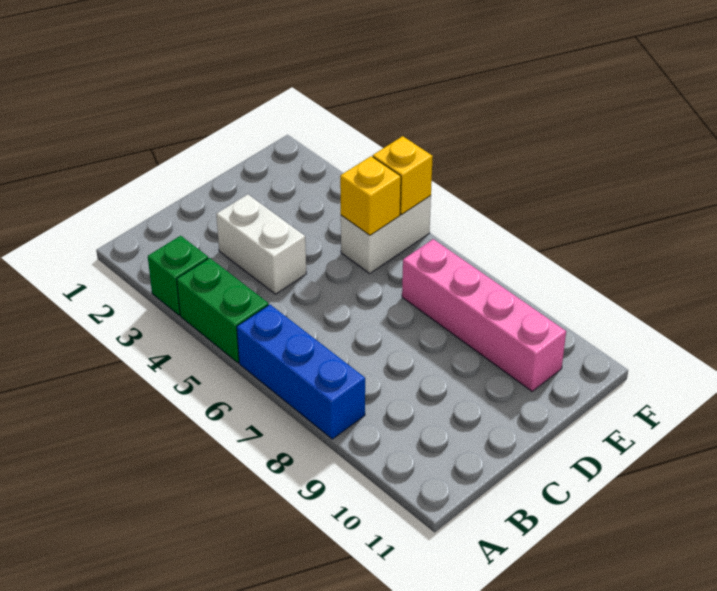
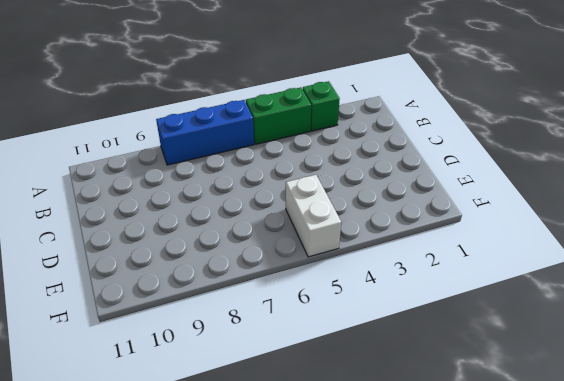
none -> white brick C3:C4 level 1
none -> pink brick E7:E10 level 1

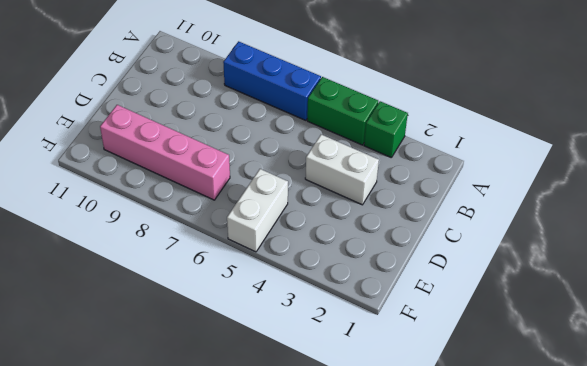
none -> yellow brick E5 level 2
none -> yellow brick F5 level 2

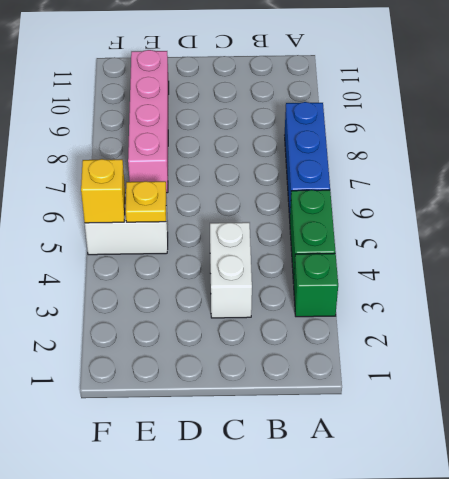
yellow plate E5 level 2 -> yellow brick E5 level 2

